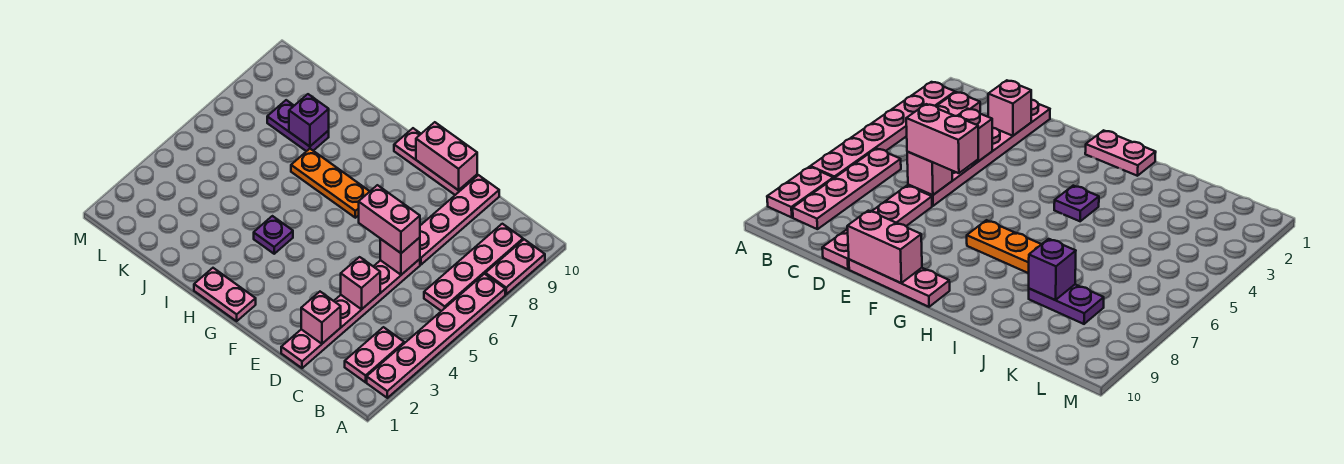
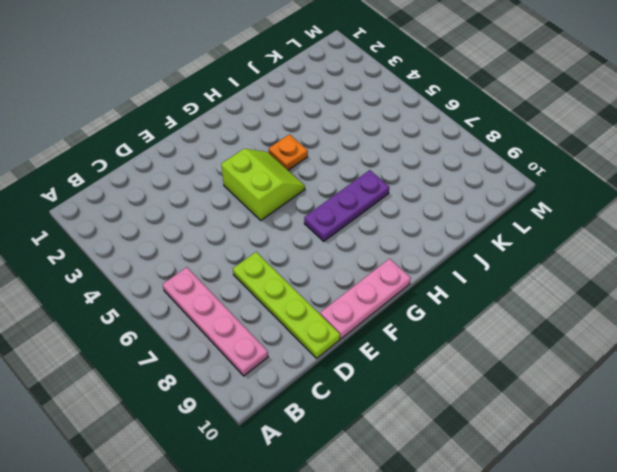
lime plate D7:D10 level 1 -> pink plate D7:D10 level 1
lime slope F4:G5 level 1 top F -> none
purple plate G7:I7 level 1 -> orange plate G7:I7 level 1
orange plate H4 level 1 -> purple plate H4 level 1
none -> pink plate A2:A7 level 1
none -> pink plate A8:A9 level 1
none -> pink plate B2:B3 level 1

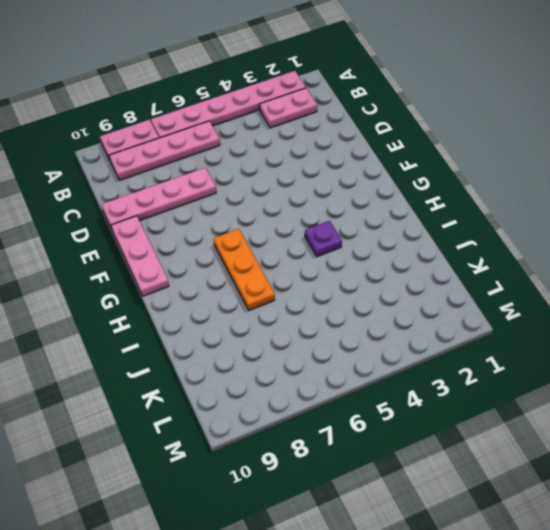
none -> pink plate D1:D6 level 1
none -> pink plate G1:H1 level 1
none -> purple plate J8:K8 level 1

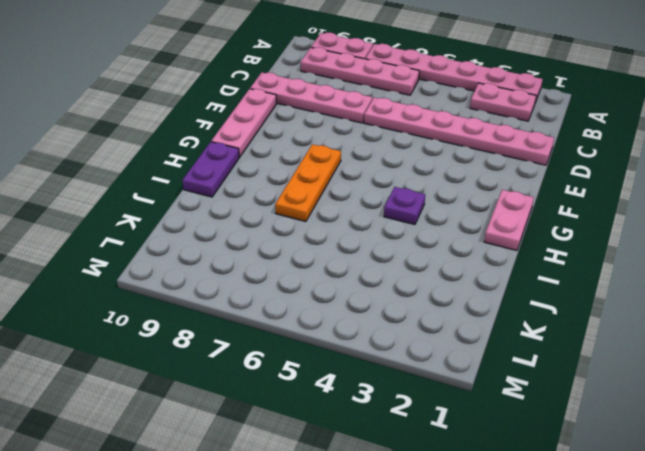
purple plate H10:I10 level 1 -> purple plate J8:K8 level 1
none -> pink brick D2 level 2
none -> pink brick D4 level 2
none -> pink brick D6 level 2

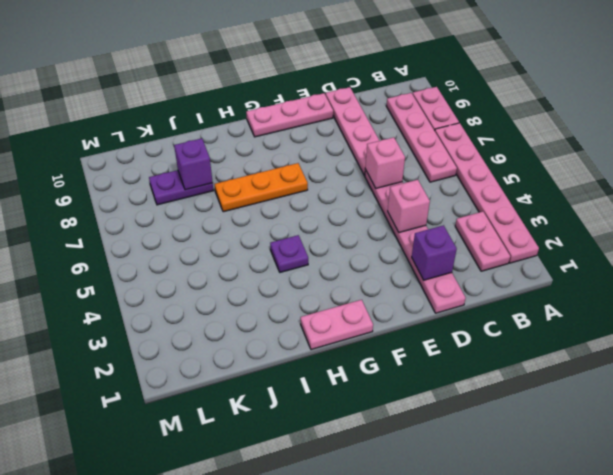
purple brick D2 level 2 -> pink brick D2 level 2
none -> pink brick E10:F10 level 2
none -> pink brick D6:E6 level 3

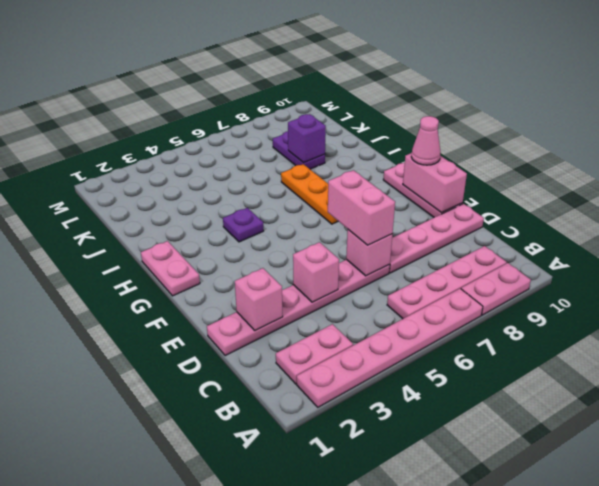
pink cone F10 level 3 -> none

